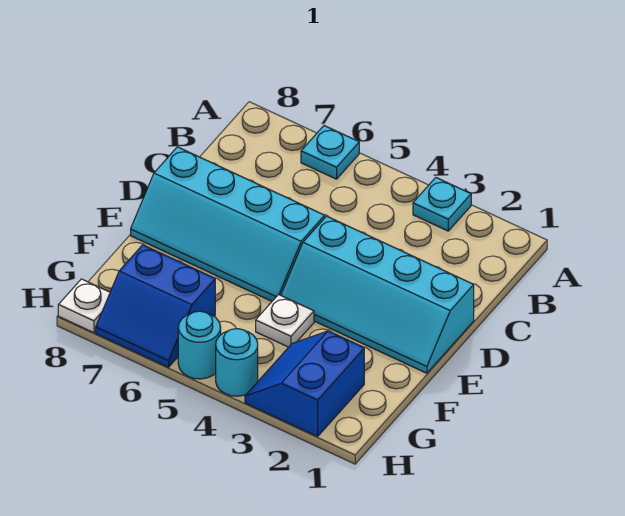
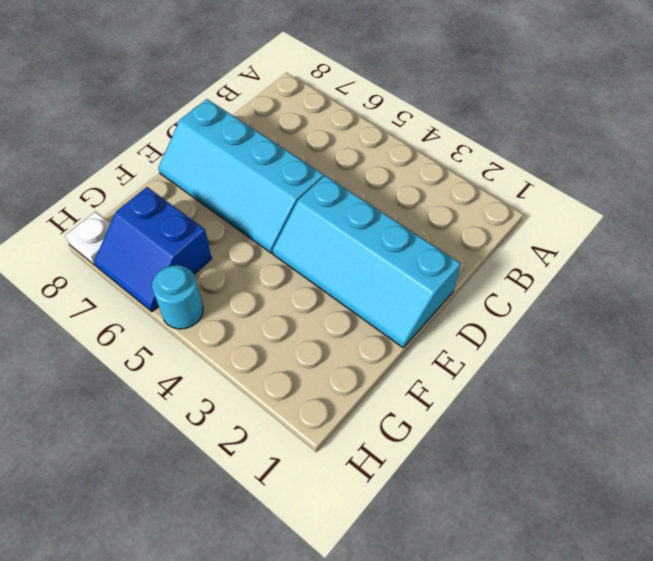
none -> cyan plate A3 level 1
none -> cyan plate A6 level 1

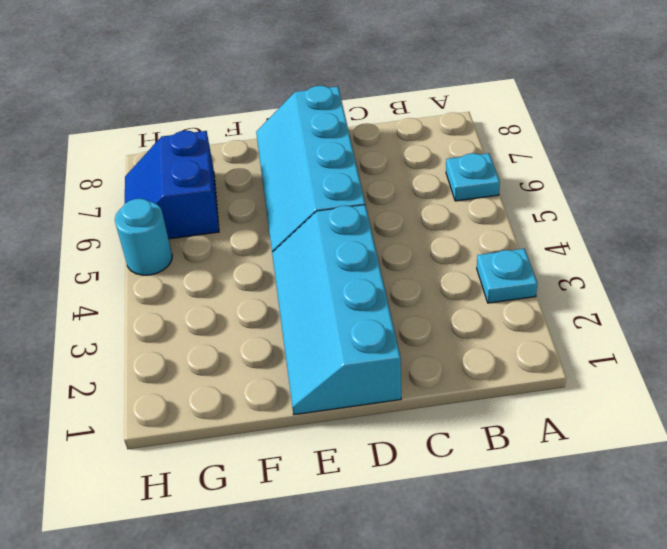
none -> white plate F4 level 1
none -> blue slope G2:H3 level 1 top 2

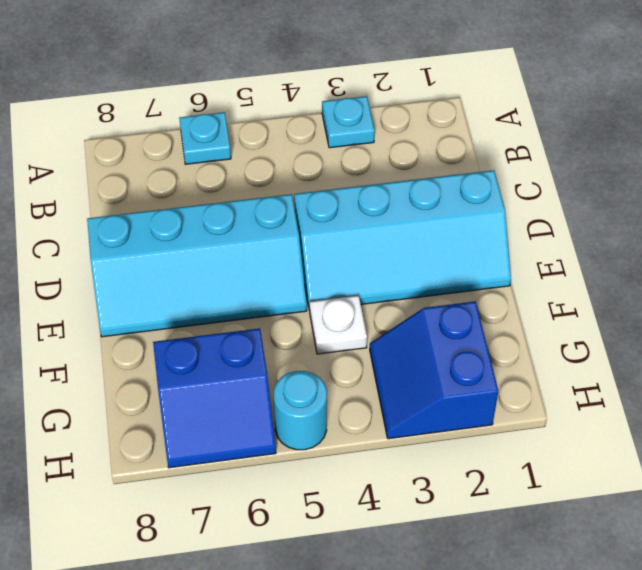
none -> cyan round brick H4 level 1
none -> white plate H8 level 1

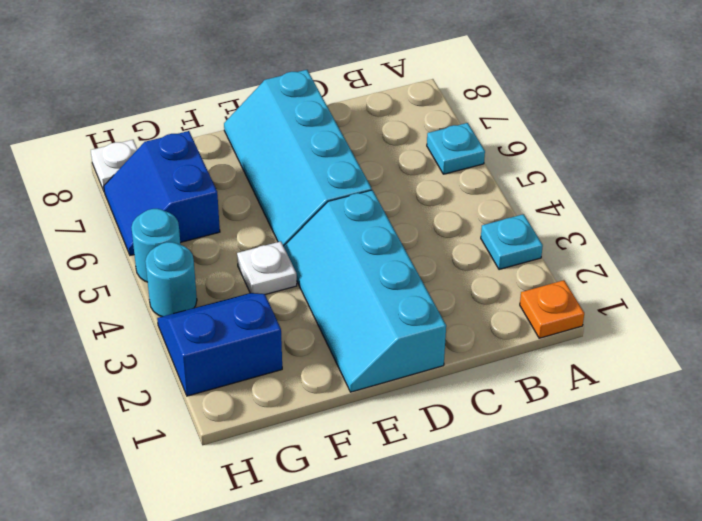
orange plate A1 level 1 -> none

